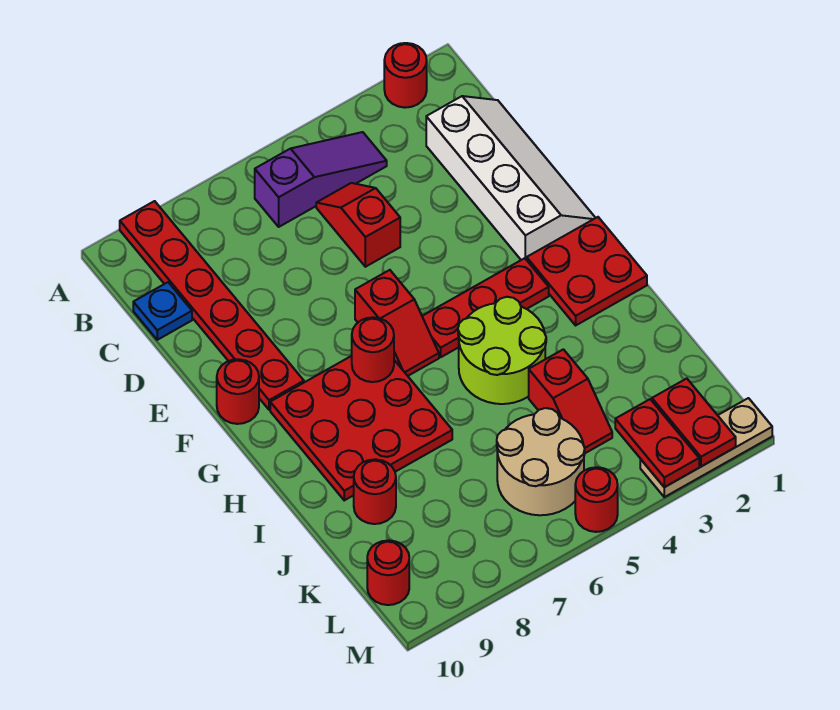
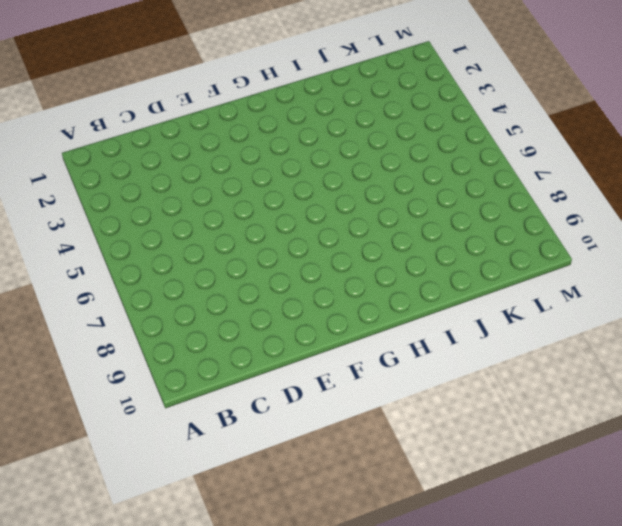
none -> red round brick A2 level 1
none -> red plate A9:F9 level 1
none -> purple slope B4:B6 level 1 top 6

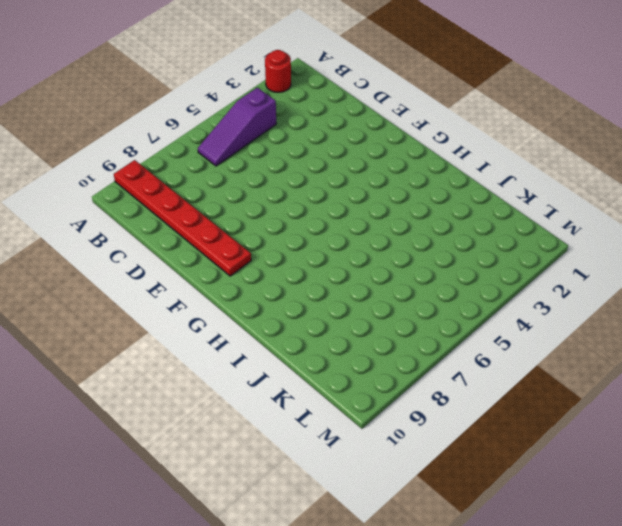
purple slope B4:B6 level 1 top 4 -> purple slope B4:B6 level 1 top 6
none -> white slope C1:F2 level 1 top 2
none -> red slope C5:D5 level 1 top D
none -> blue plate C10 level 1

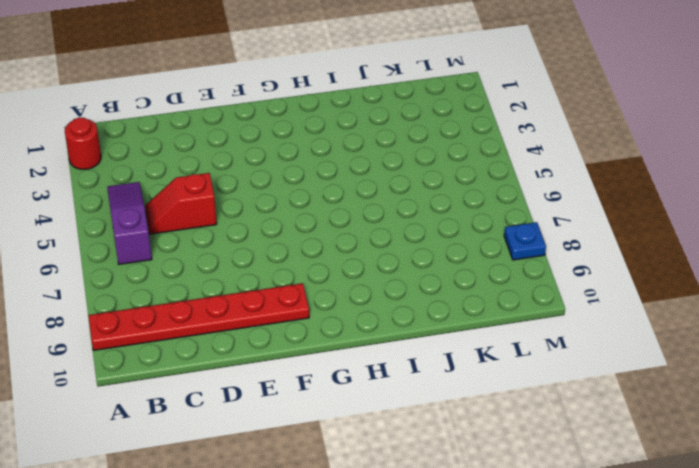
blue plate M8 level 1 -> blue plate C10 level 1
none -> white slope C1:F2 level 1 top 2
none -> red slope F6:G6 level 1 top F
none -> red round brick F10 level 1

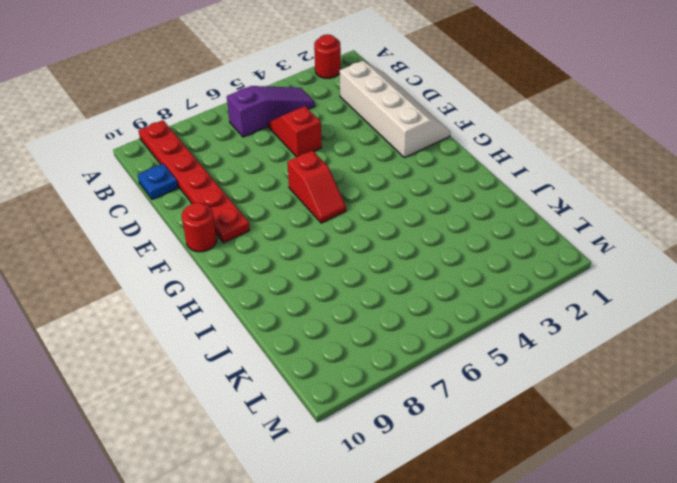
none -> red plate G1:H2 level 1
none -> red plate G3:G5 level 1
none -> red plate G7:I9 level 1

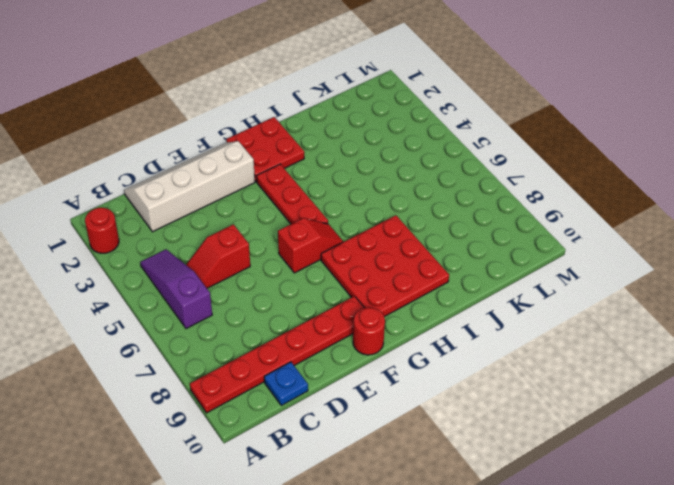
none -> lime round brick H4:I5 level 1
none -> red slope J4:K4 level 1 top J
none -> red round brick J9 level 1

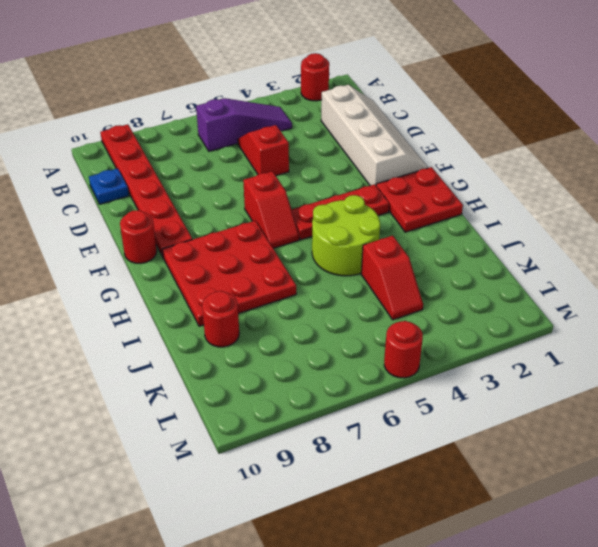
none -> tan round brick K5:L6 level 1
none -> red round brick L10 level 1
none -> tan plate M1:M3 level 1

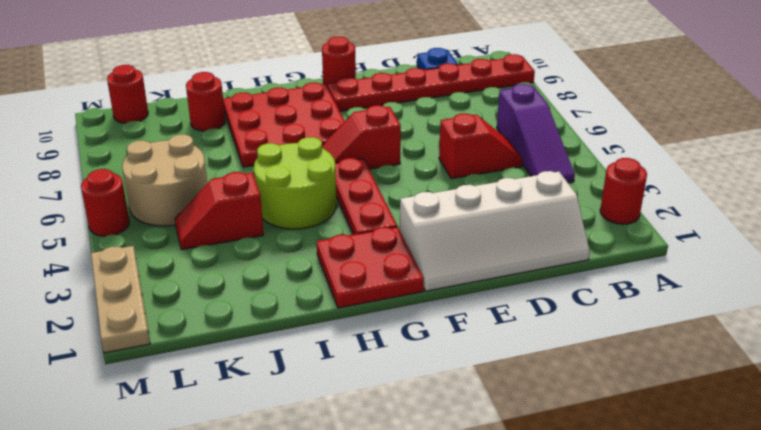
none -> red round brick G7 level 2
none -> red plate L2:M2 level 2
none -> red plate L3:M3 level 2

